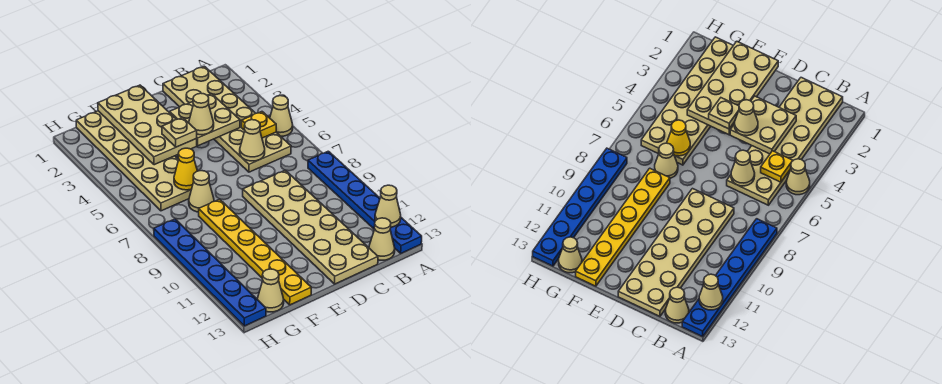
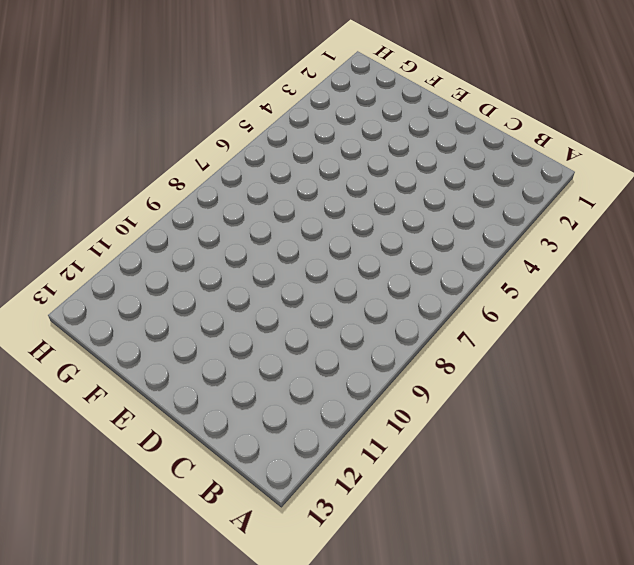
none -> tan cone A5 level 1
none -> blue plate A8:A13 level 1
none -> tan plate B1:C6 level 1

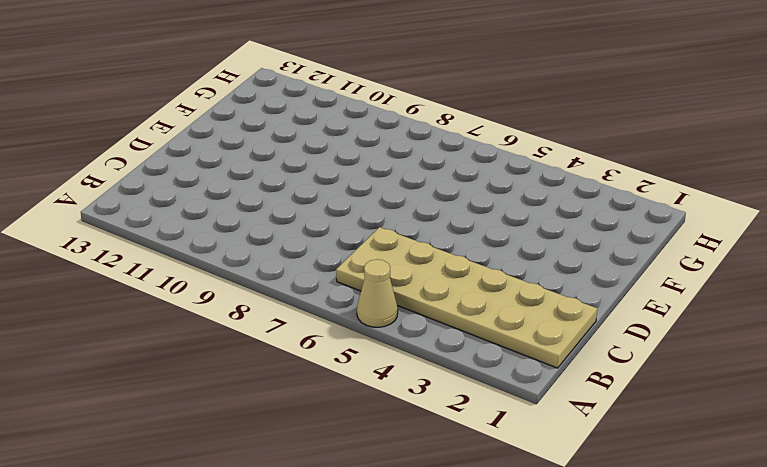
none -> blue plate A8:A13 level 1
none -> tan cone B13 level 1
none -> tan plate C8:D13 level 1

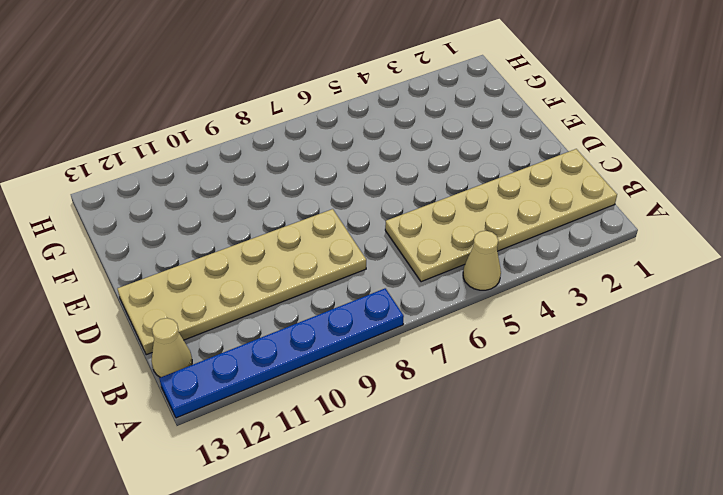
none -> tan plate F1:G6 level 1
none -> tan cone F7 level 1
none -> yellow plate F8:F13 level 1

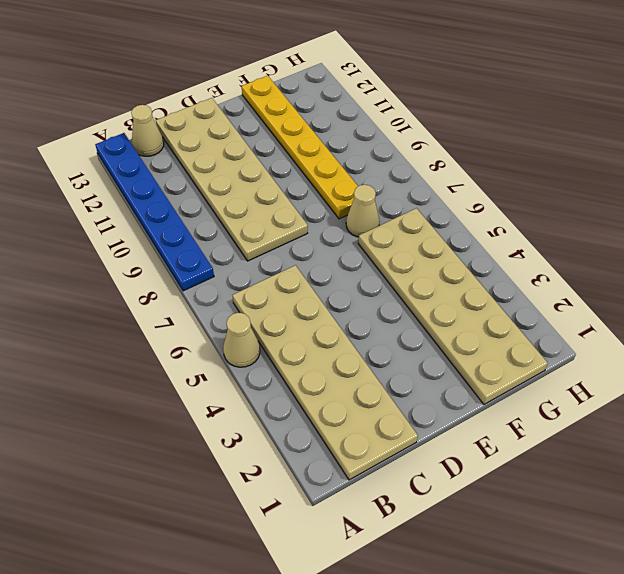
none -> tan cone G13 level 1
none -> blue plate H8:H13 level 1
none -> tan cone A12 level 2

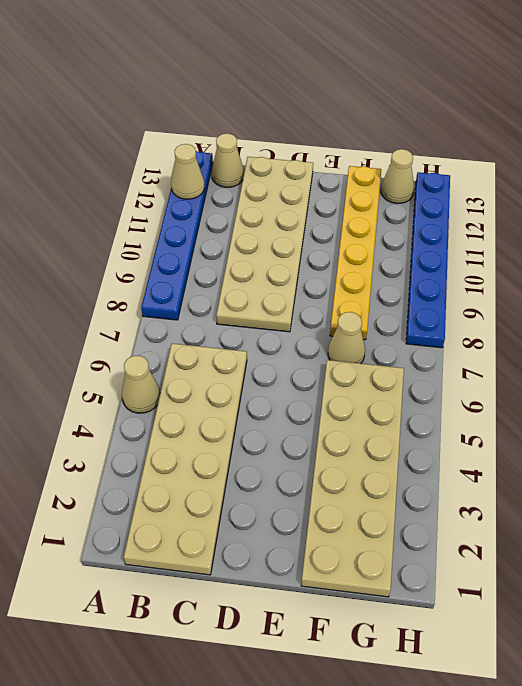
none -> yellow plate B5 level 2
none -> tan plate C3:D4 level 2
none -> tan cone C6 level 2

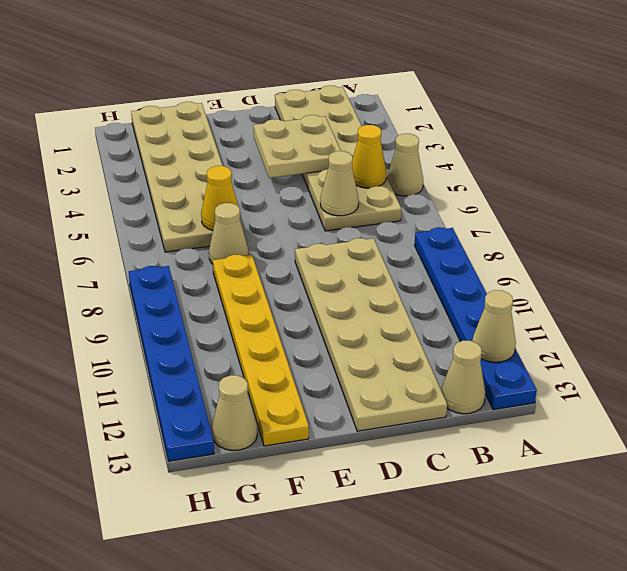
yellow cone B5 level 2 -> yellow plate B5 level 2
none -> tan plate E1:F4 level 2
none -> tan cone D4 level 3
none -> tan plate E4 level 3

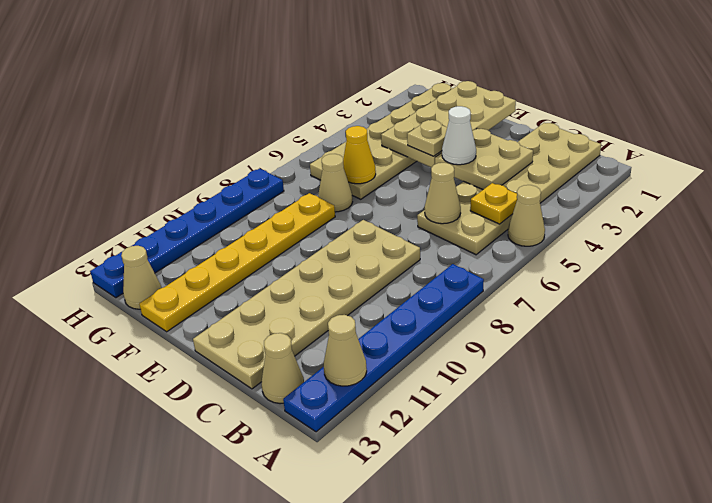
white cone D4 level 3 -> tan cone D4 level 3

